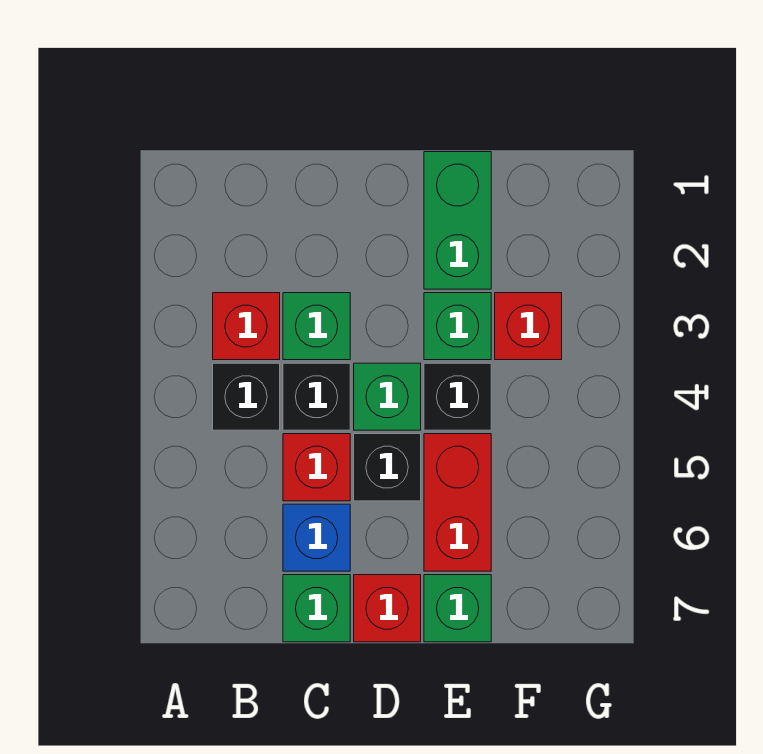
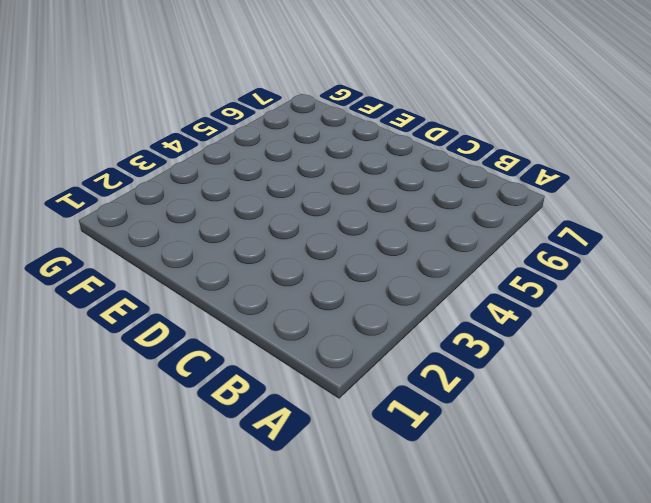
none -> red brick B3 level 1
none -> black brick B4 level 1
none -> green brick C3 level 1

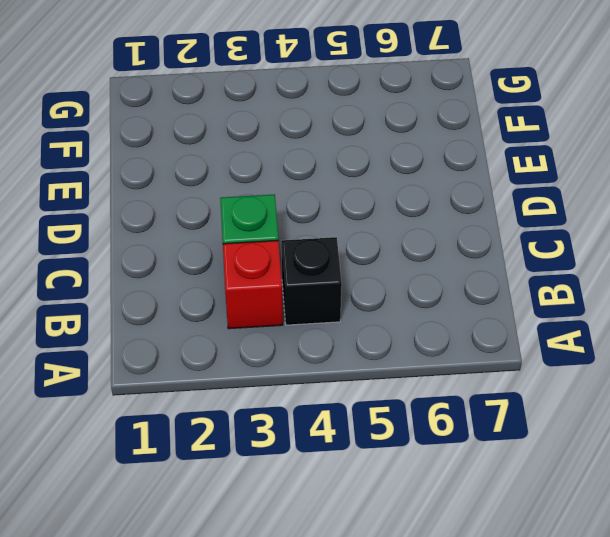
none -> black brick C4 level 1
none -> red brick C5 level 1
none -> blue brick C6 level 1

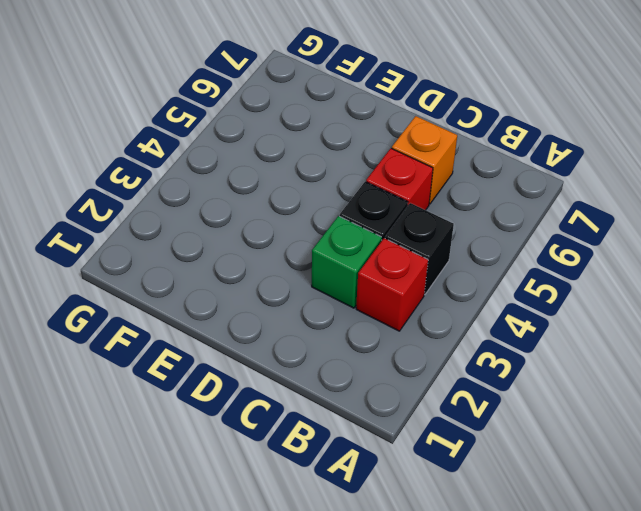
orange brick C6 level 1 -> blue brick C6 level 1
none -> green brick C7 level 1
none -> green brick D4 level 1
none -> black brick D5 level 1

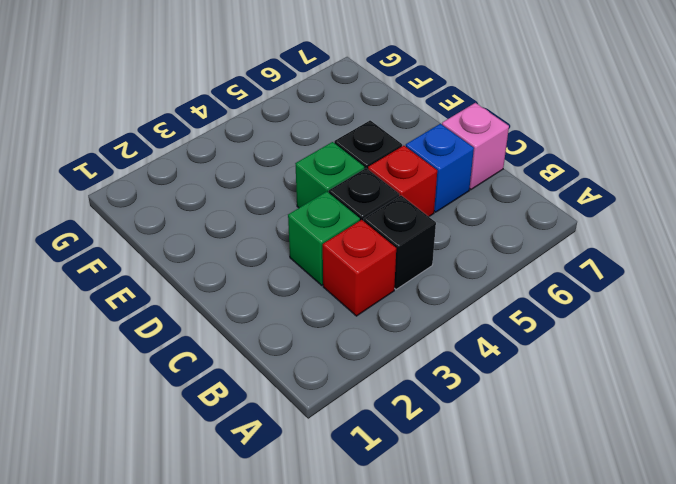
pink brick C7 level 1 -> green brick C7 level 1
none -> red brick D7 level 1
none -> green brick E1:E2 level 1
none -> green brick E3 level 1

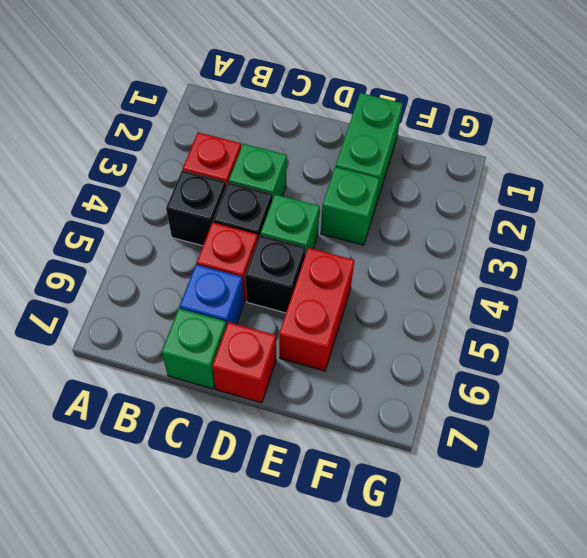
none -> black brick E4 level 1
none -> green brick E7 level 1
none -> red brick F3 level 1

